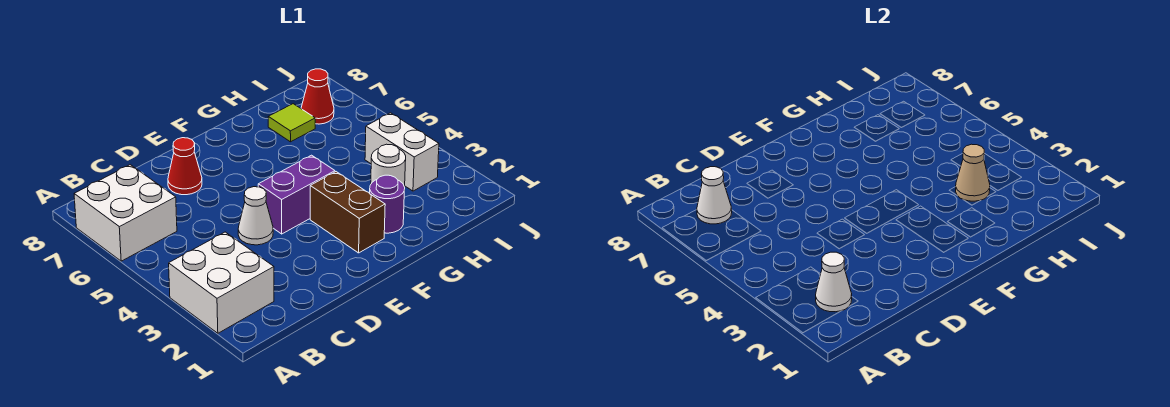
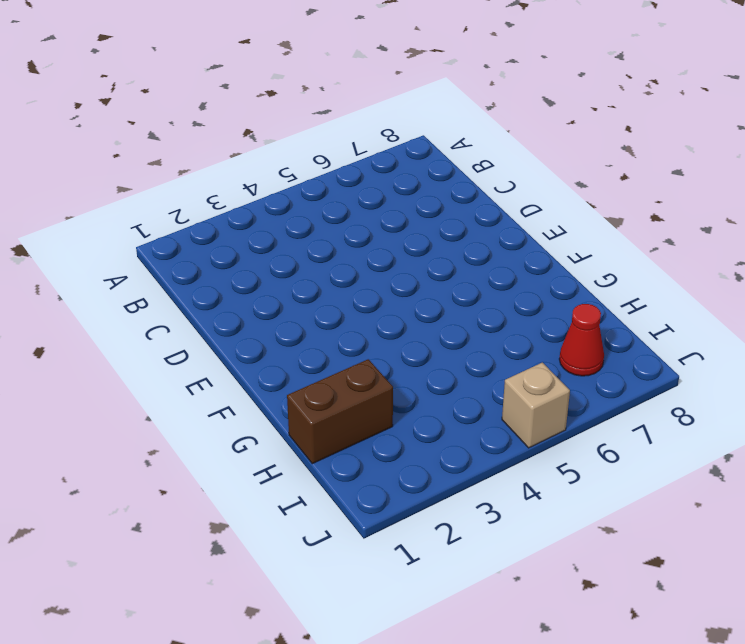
brown brick H1:H2 level 1 -> brown brick F2:F3 level 1
tan brick J5 level 1 -> none
none -> white brick A2:B3 level 1
none -> white brick A6:B7 level 1
none -> white cone D4 level 1

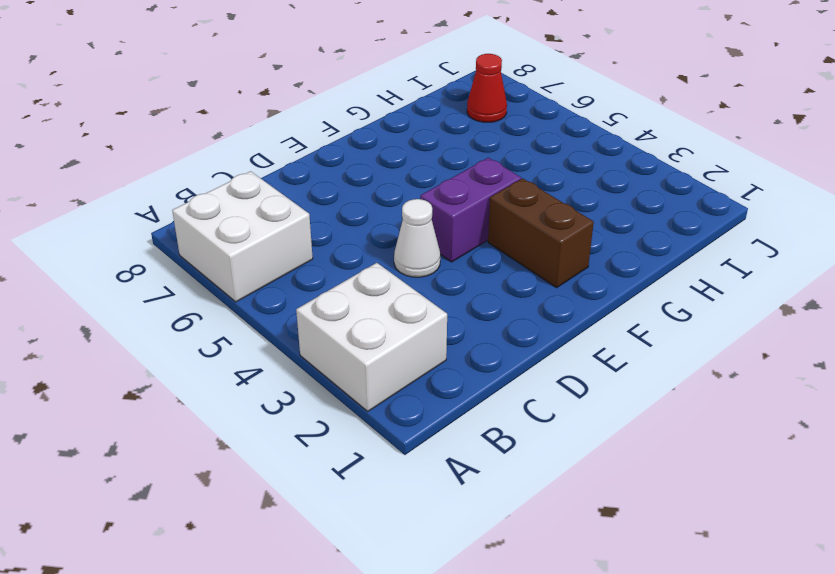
none -> red cone D7 level 1
none -> purple round brick G2 level 1
none -> white round brick H3 level 1

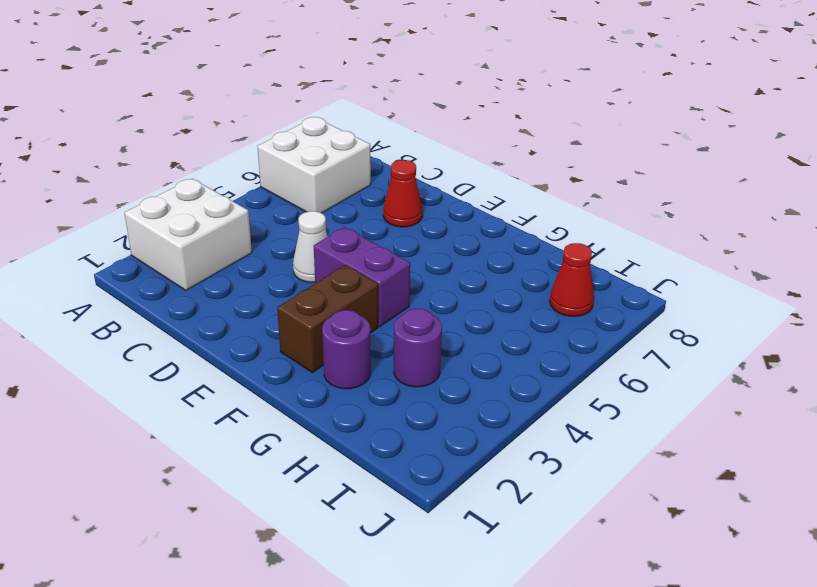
purple round brick H3 level 1 -> white round brick H3 level 1
none -> lime tile H7 level 1
none -> white brick I3:I4 level 1
none -> white cone B2 level 2

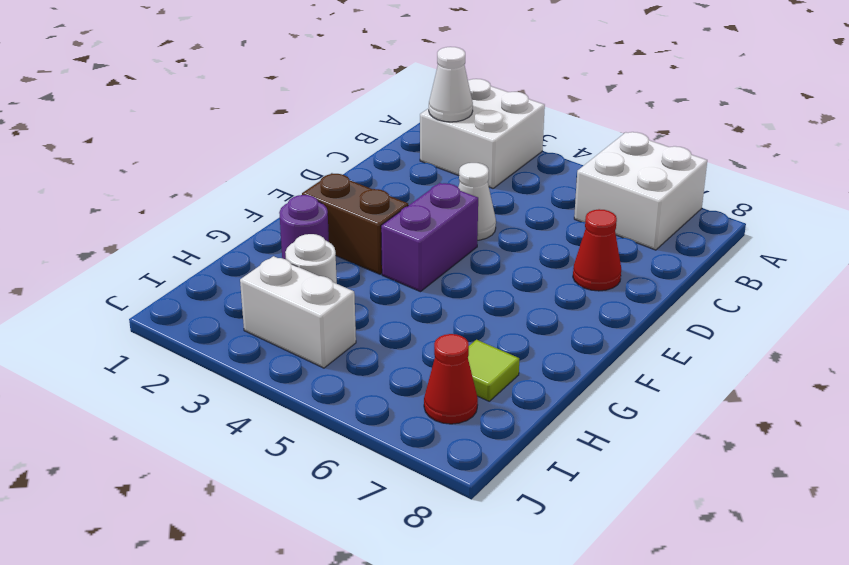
none -> white cone B7 level 2
none -> tan cone H3 level 2

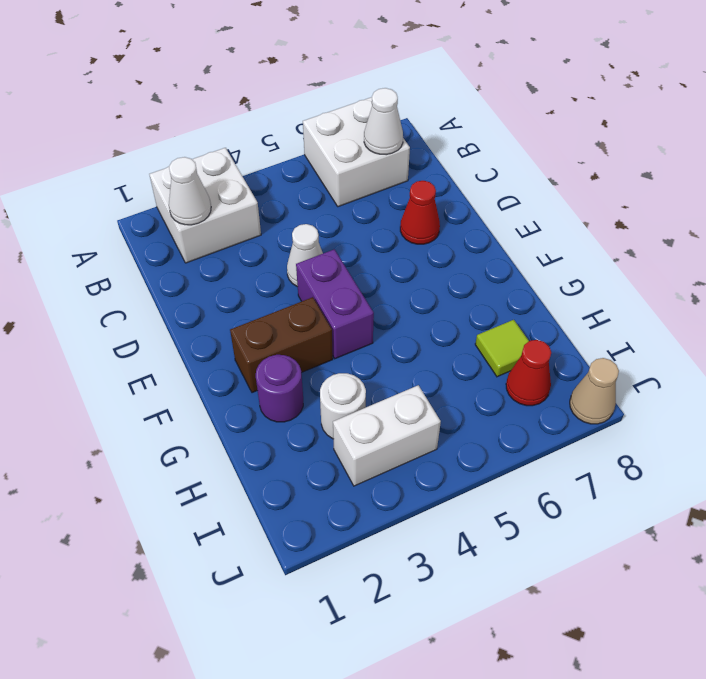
tan cone J8 level 1 -> tan cone H3 level 2

